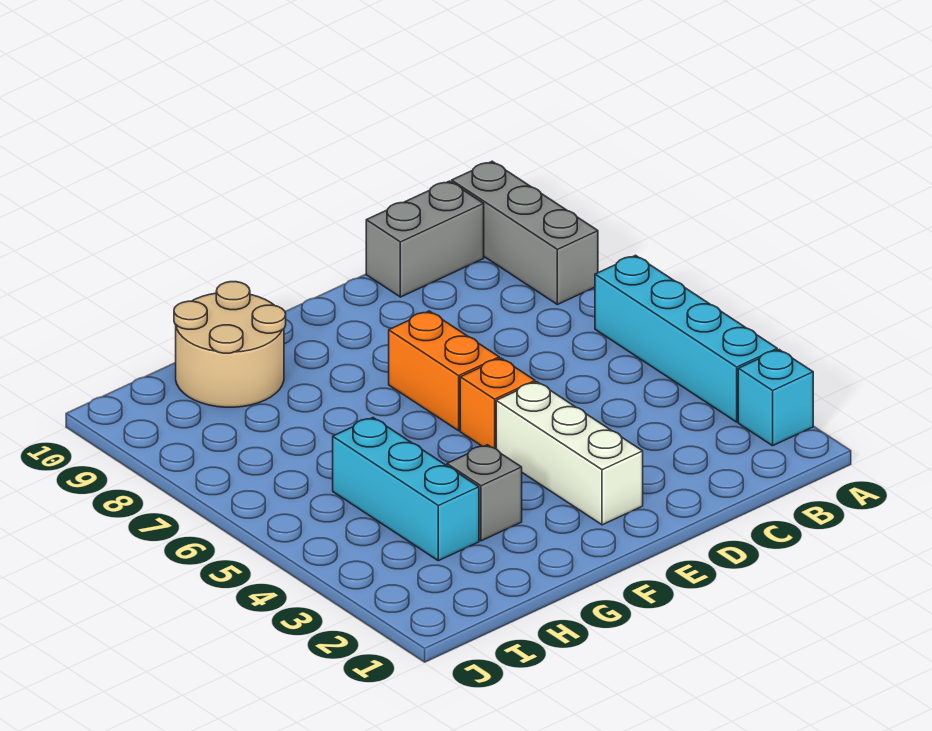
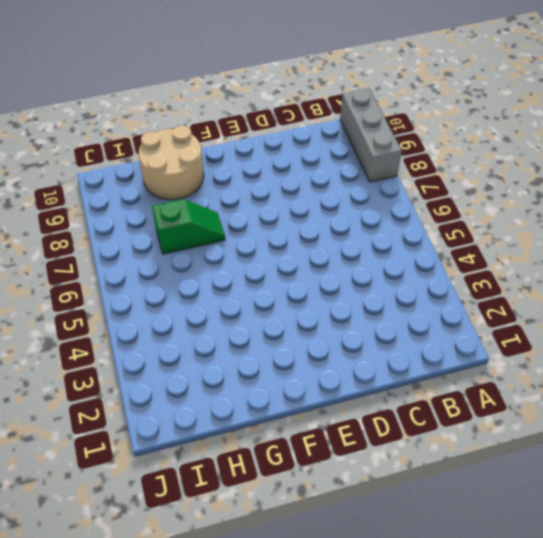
green slope G7:H7 level 1 top H -> none
none -> cyan brick A2 level 1
none -> cyan brick A3:A6 level 1

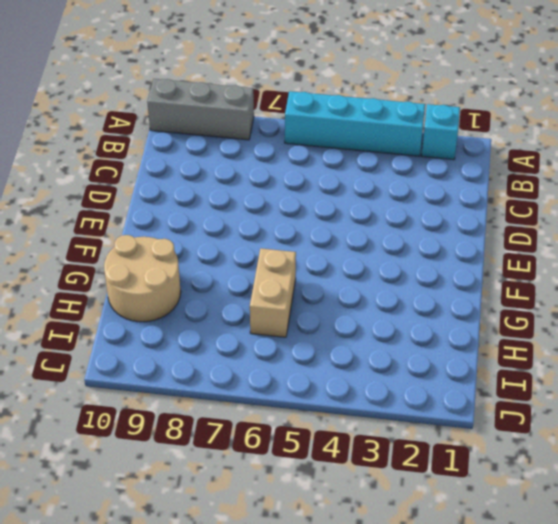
tan brick G6:H6 level 1 -> none
none -> grey brick B10:C10 level 1
none -> white brick E2:E4 level 1

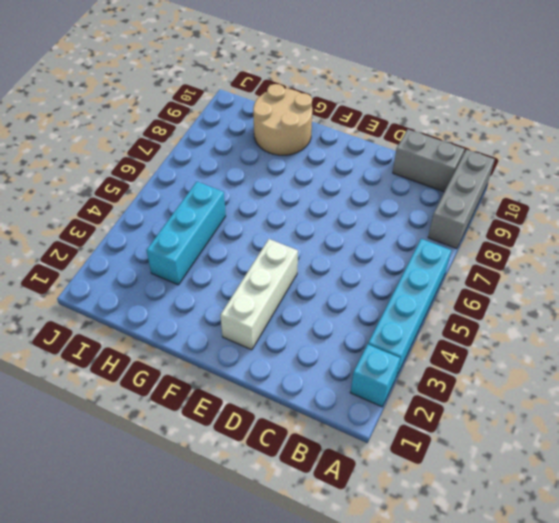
none -> orange brick E5 level 1
none -> orange brick E6:E7 level 1

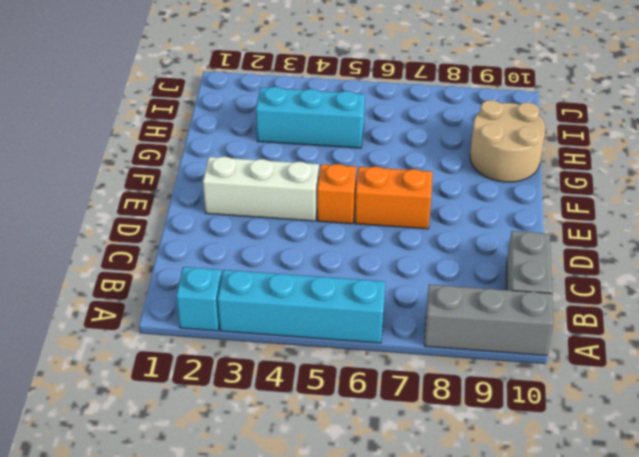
none -> grey brick G3 level 1

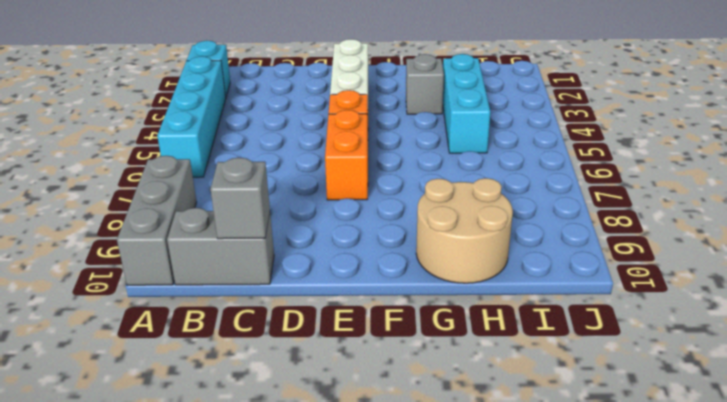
grey brick C10 level 2 -> none

